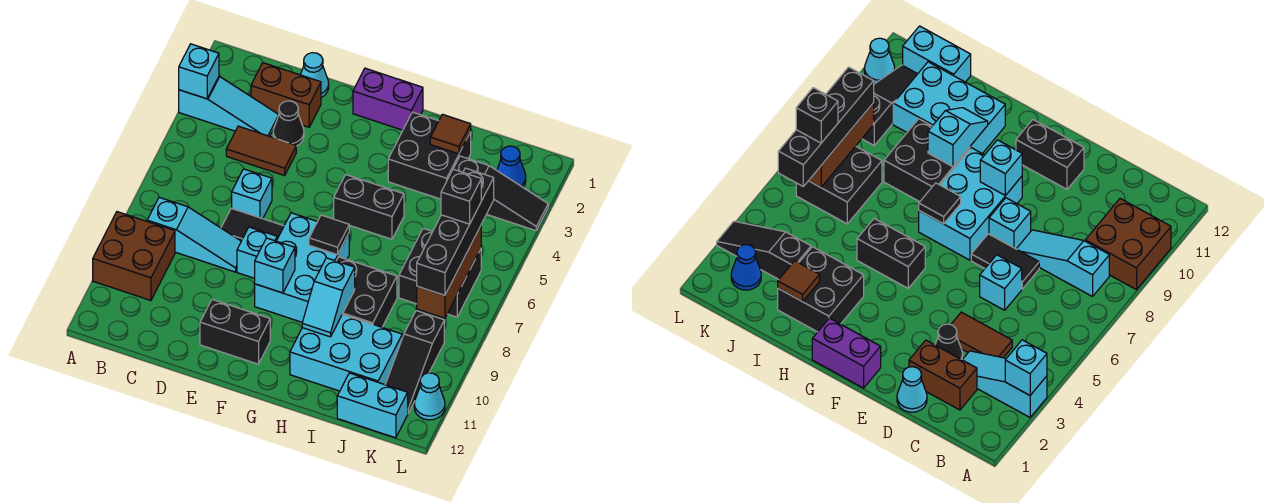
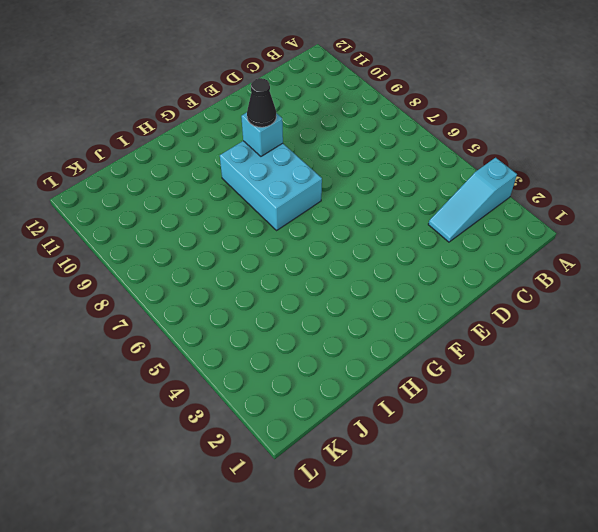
black cone F9 level 3 -> black cone D3 level 1
none -> brown brick A9:B10 level 1
none -> cyan slope B8:D8 level 1 top B
none -> brown brick C2:D2 level 1
none -> brown tile C4:D4 level 1

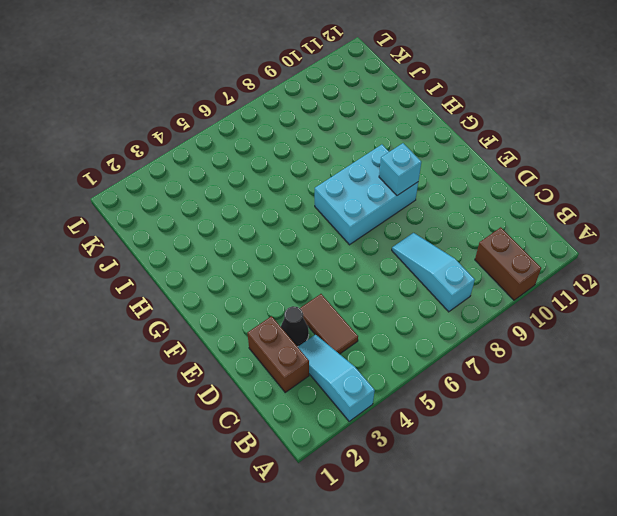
brown brick A10:B10 level 1 -> brown brick A9:B10 level 1
none -> cyan cone D1 level 1
none -> cyan brick D6 level 1
none -> black tile D7:E7 level 1
none -> cyan brick E8 level 1

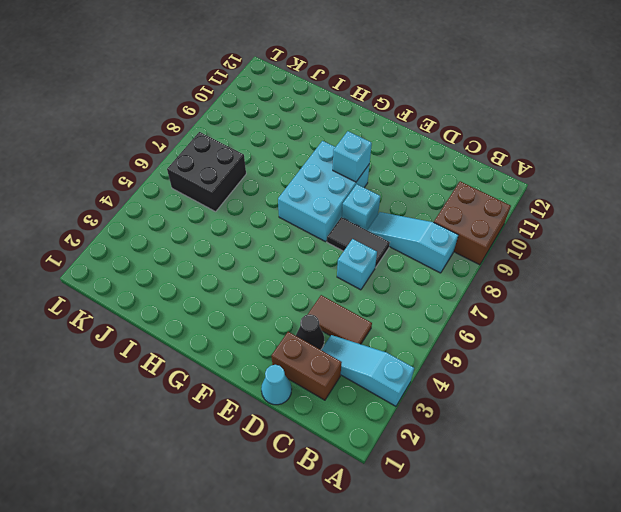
none -> black brick E11:F11 level 1
none -> purple brick F1:G1 level 1
none -> black brick G5:H5 level 1
none -> black brick H2:I3 level 1

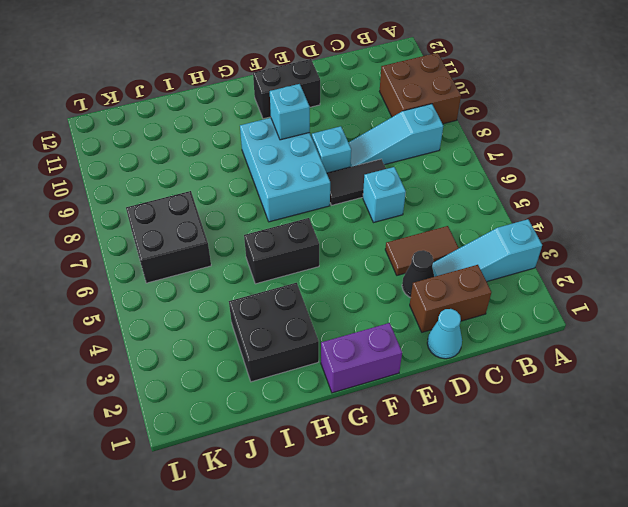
none -> black brick H8:I9 level 1
none -> cyan brick H10:J11 level 1
none -> black slope J3:L3 level 1 top J
none -> cyan brick J12:K12 level 1

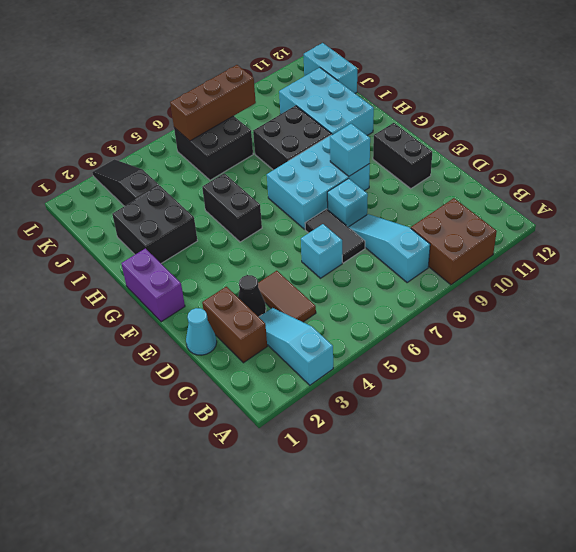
none -> blue cone K2 level 1
none -> black slope K9:K11 level 1 top 9
none -> cyan cone L11 level 1
none -> cyan brick A3 level 2

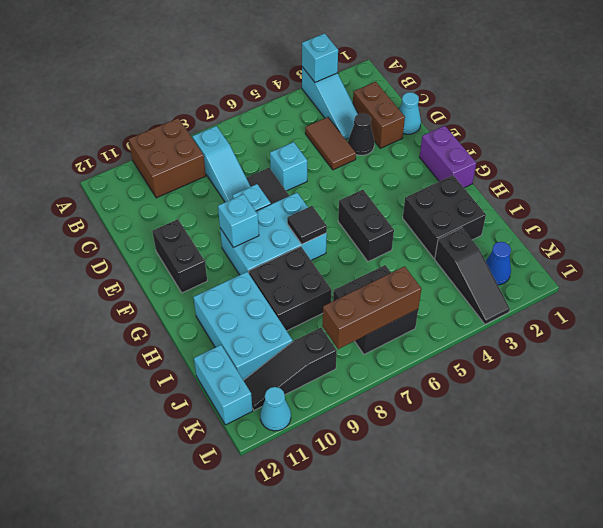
none -> cyan slope H9:H10 level 2 top 9
none -> brown tile I2 level 2
none -> black brick K5:K8 level 3
none -> black brick K6 level 4

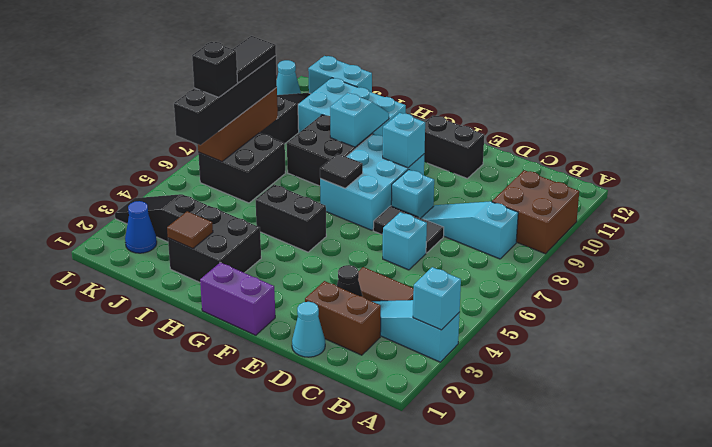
black tile K7:K8 level 4 -> none

